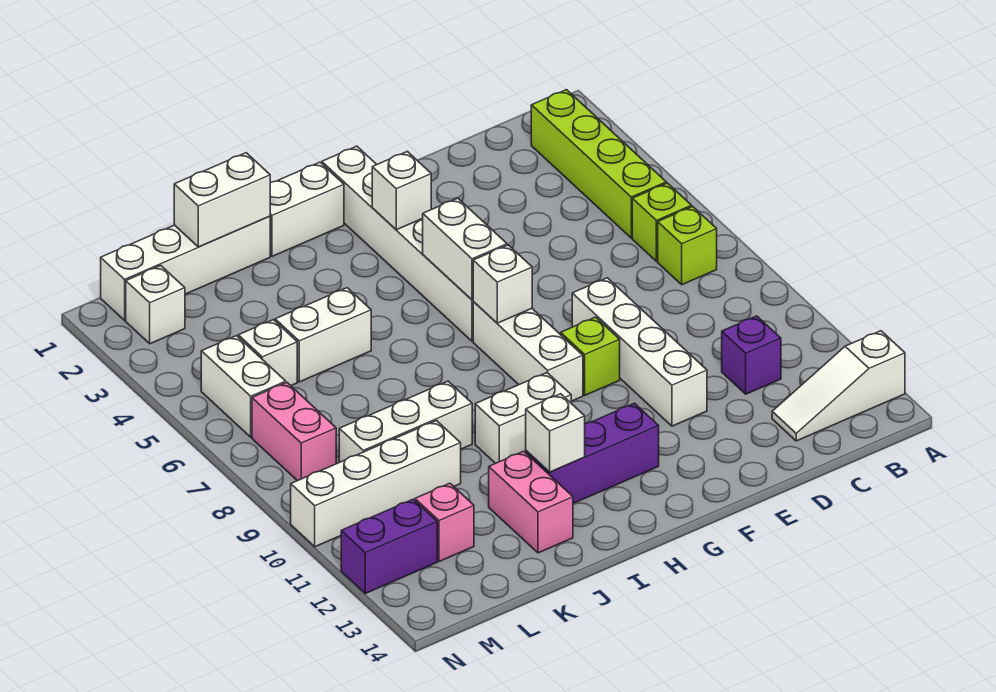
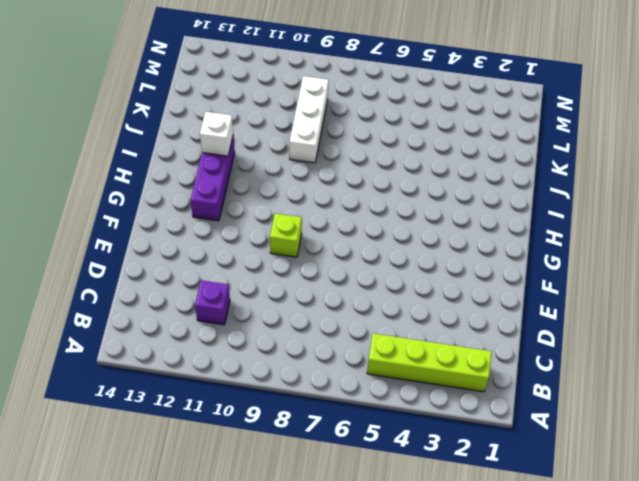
none -> white slope A13:C13 level 1 top A
none -> lime brick B6 level 1
none -> lime brick B7 level 1

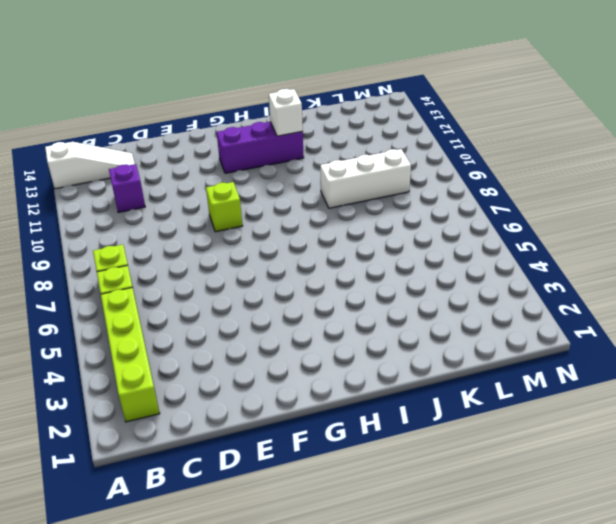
none -> white brick E8:E11 level 1
none -> white brick G1:G6 level 1
none -> white brick G7:G9 level 1

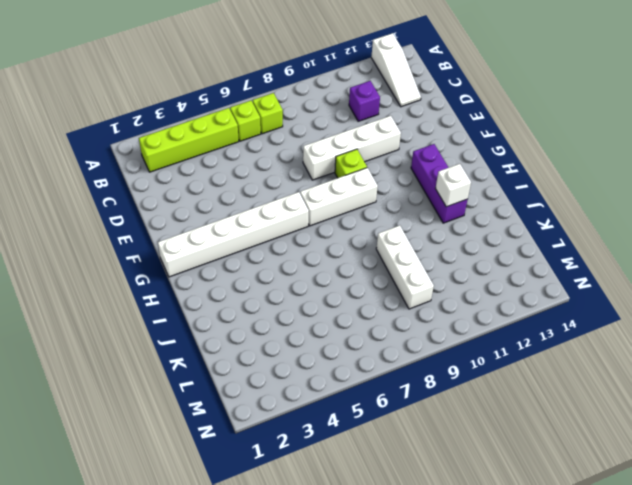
none -> white brick H1:I1 level 1
none -> white brick H10:I10 level 1
none -> white brick J1:M1 level 1

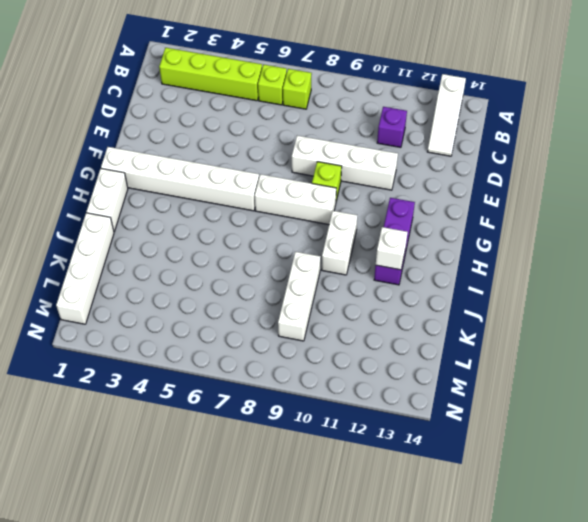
none -> white brick J5:K5 level 1
none -> pink brick J12:J13 level 1
none -> white brick K10:N10 level 1

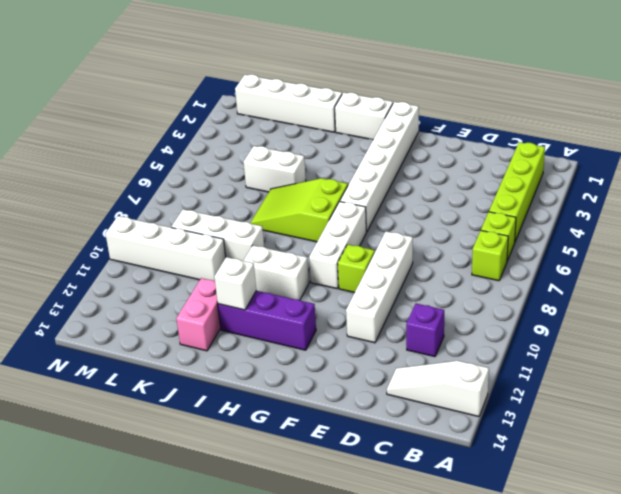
lime slope H6:J7 level 1 top H -> none
none -> white brick L5 level 1
none -> pink brick L12 level 1
none -> white brick M2 level 1

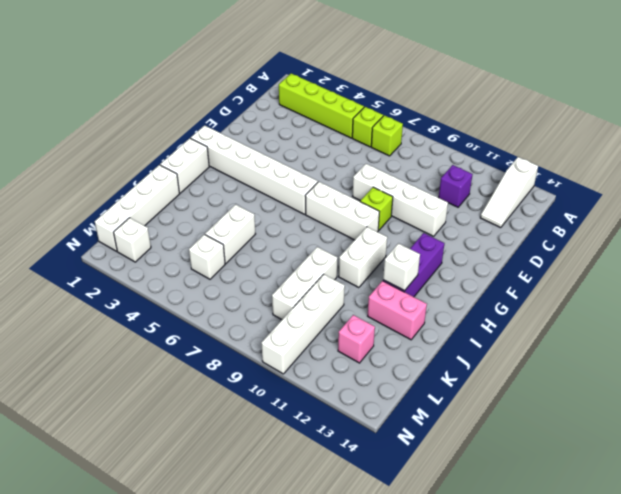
none -> white brick M5:M6 level 1
none -> pink brick M7:M8 level 1
none -> purple brick M12:N12 level 1

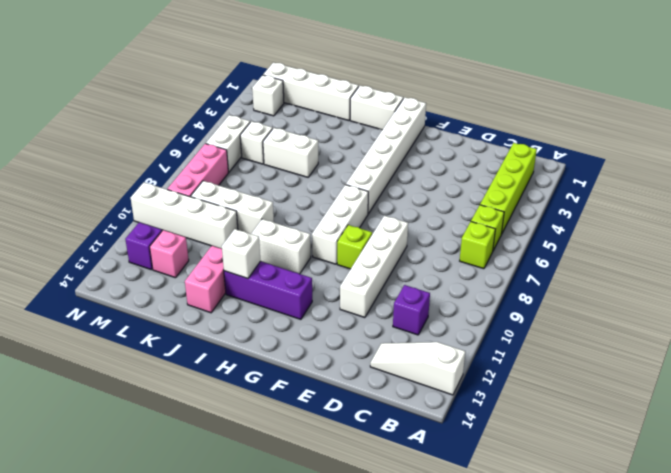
pink brick M7:M9 level 1 -> pink brick M7:M8 level 1
purple brick M12 level 1 -> purple brick M12:N12 level 1
none -> white brick G3 level 2
none -> white brick G5:G6 level 2
none -> white brick G7 level 2

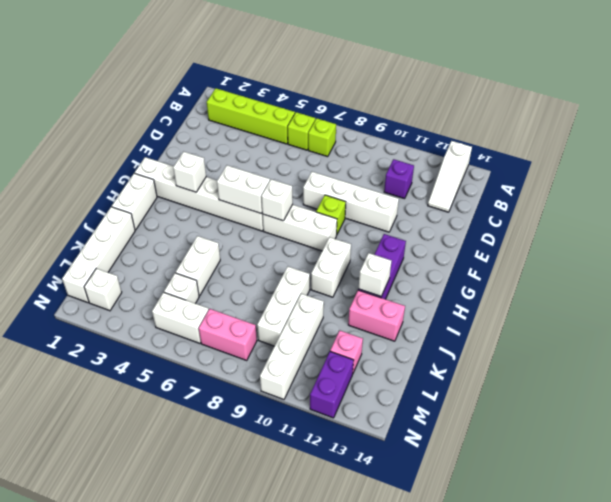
none -> white brick J1:K1 level 2

